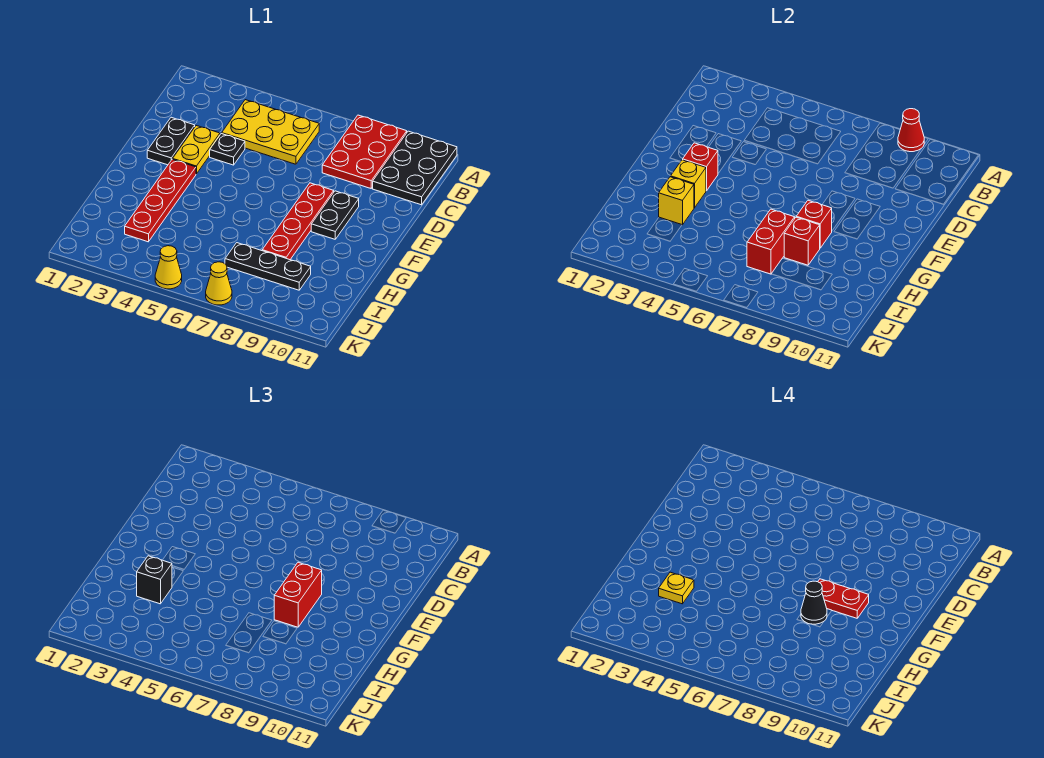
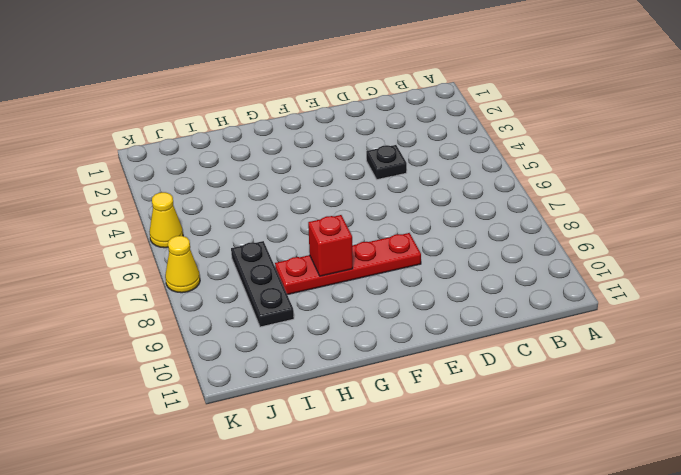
none -> red plate A8:C9 level 1
none -> black plate A10:C11 level 1
none -> yellow plate B4:C6 level 1

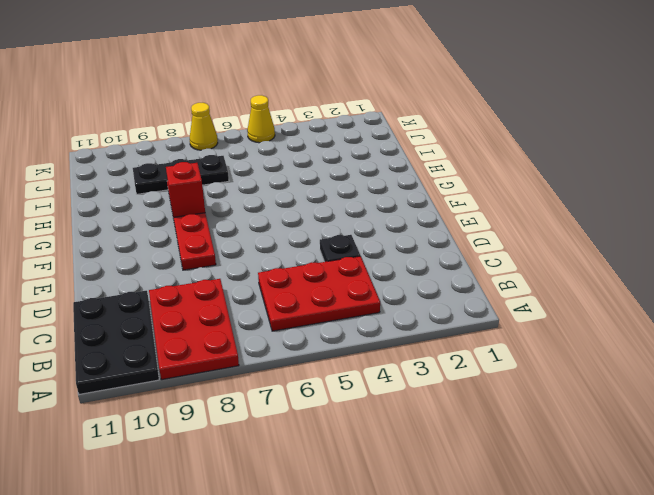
red plate B4:C6 level 1 -> yellow plate B4:C6 level 1
none -> black plate D2:E2 level 1
none -> yellow plate D3:E3 level 1
none -> black plate E9:F9 level 1

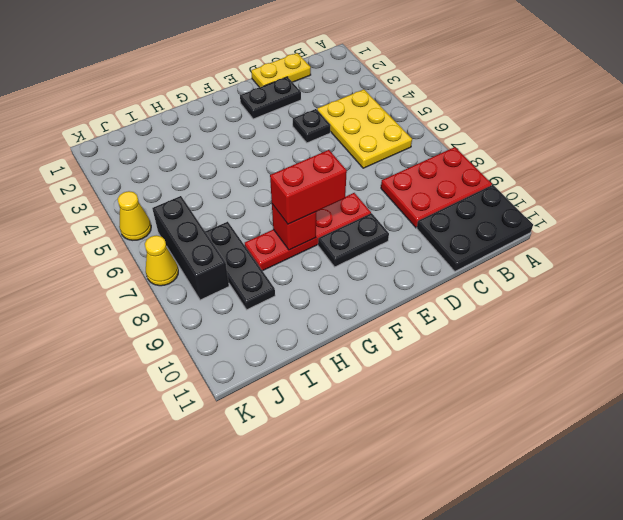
yellow plate C1:D1 level 1 -> yellow plate D3:E3 level 1
black brick J6:J8 level 1 -> none
none -> red plate F3:I3 level 1
none -> red cone A9 level 2
none -> red brick F3 level 2

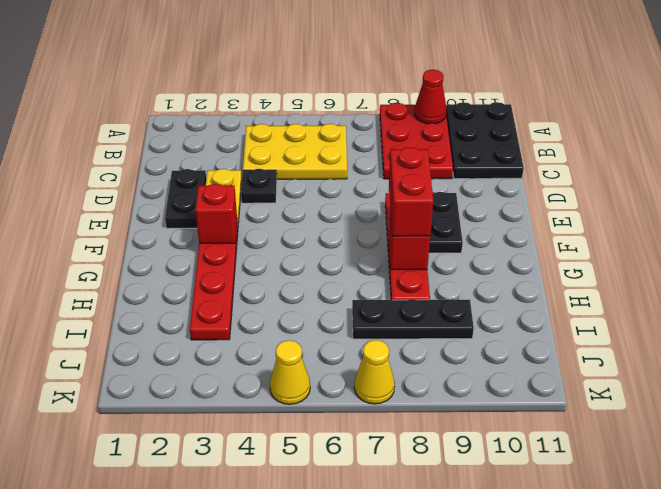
none -> yellow brick G3 level 2
none -> yellow brick H3 level 2
none -> red brick H7:I7 level 2

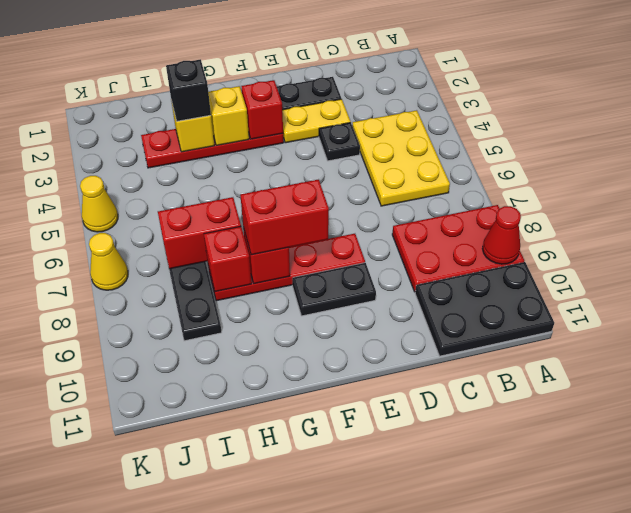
none -> red plate F8:F9 level 4
none -> black cone G8 level 4
none -> yellow plate H3 level 4

